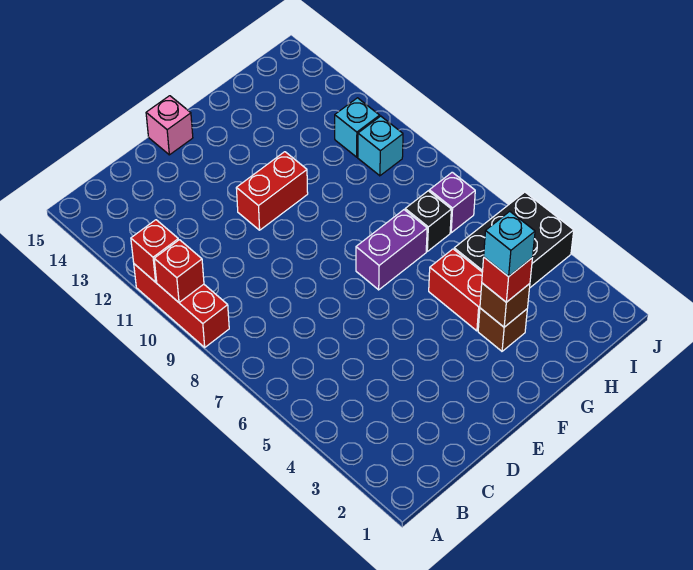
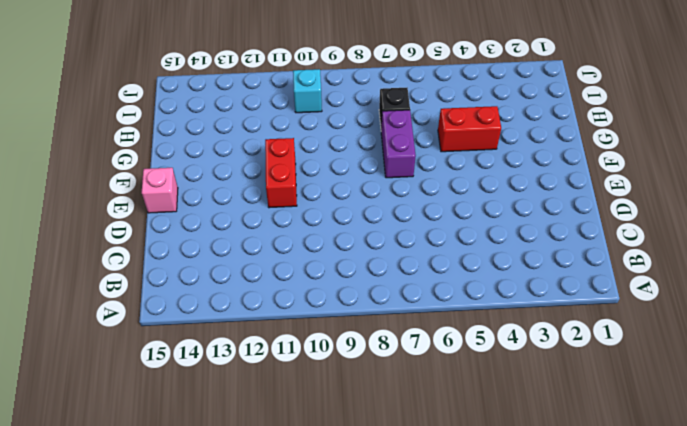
none -> red brick A9:A11 level 1
none -> brown brick G3 level 1
none -> black brick H4:J5 level 1

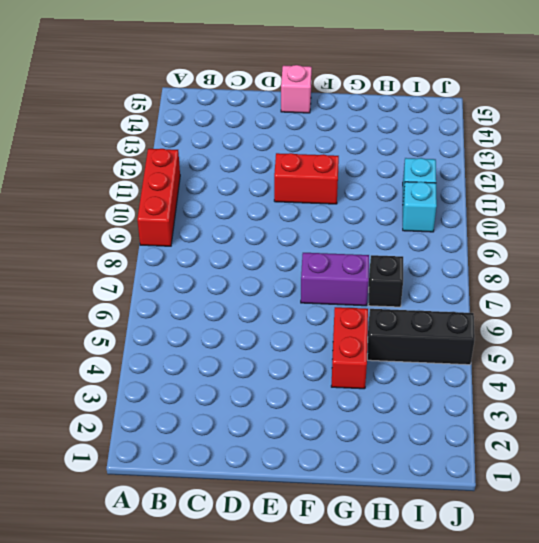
black brick H5:J5 level 1 -> black brick H4:J5 level 1
none -> brown brick G3 level 1
none -> purple brick I7 level 1
none -> red brick A10 level 2

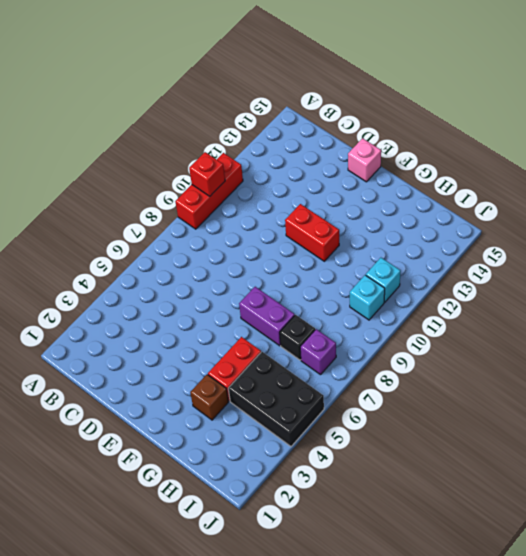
none -> red brick A11 level 2
none -> brown brick G3 level 2
none -> red brick G3 level 3

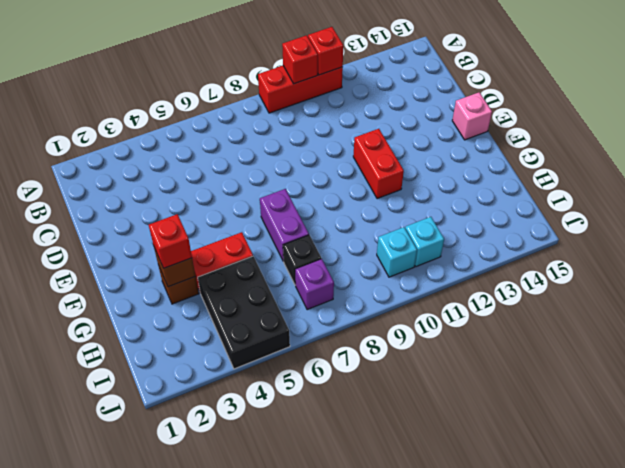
none -> cyan brick G3 level 4

